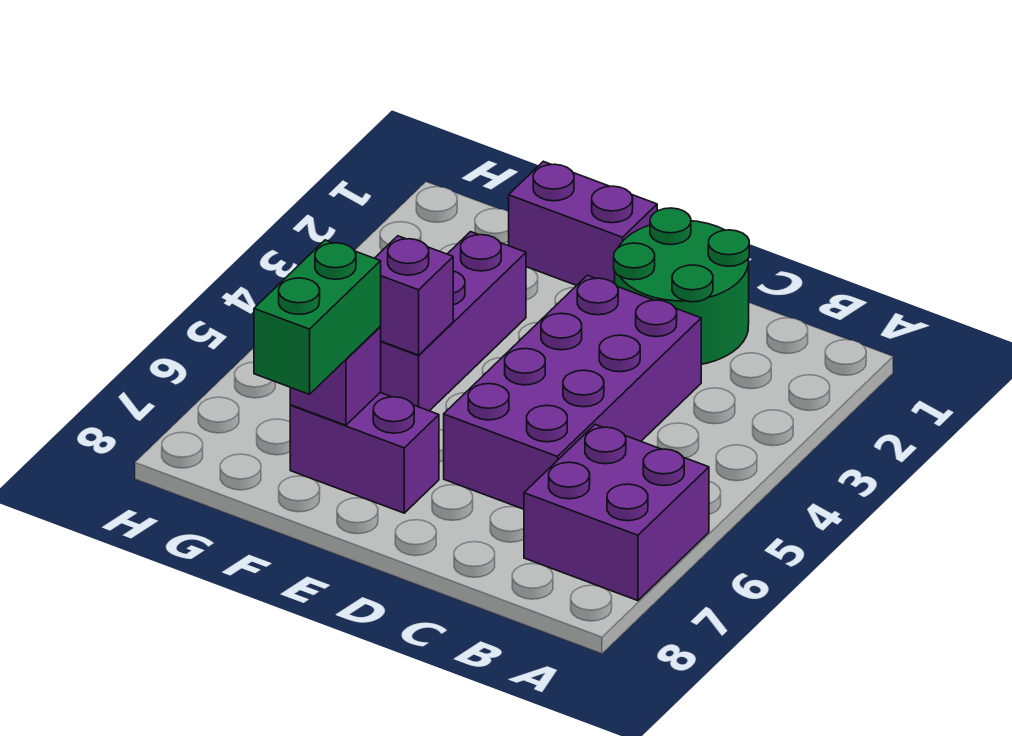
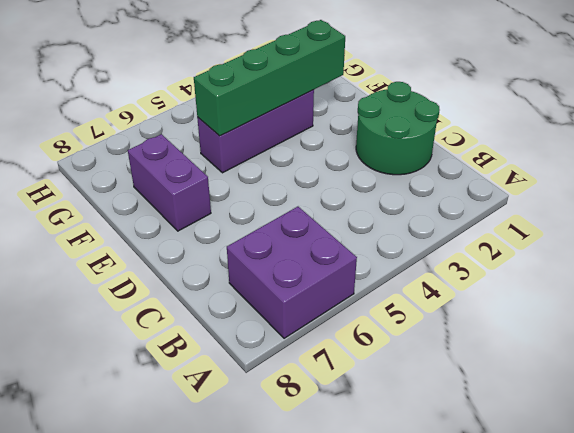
green brick F2:F5 level 2 -> purple brick F5 level 2
none -> purple brick C3:D6 level 1
none -> purple brick E1:F1 level 1

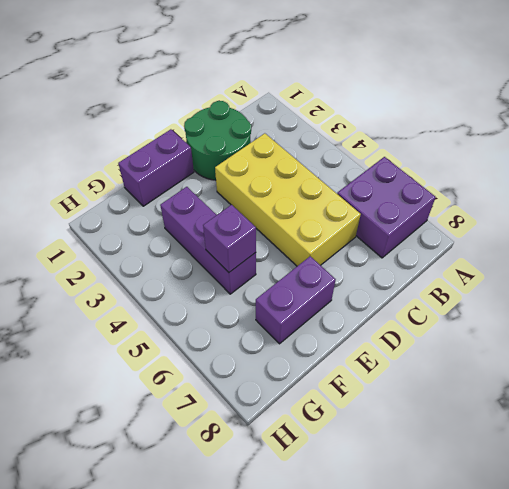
yellow brick C3:D6 level 1 -> purple brick C3:D6 level 1
none -> purple brick F7 level 2
none -> green brick F7:F8 level 3

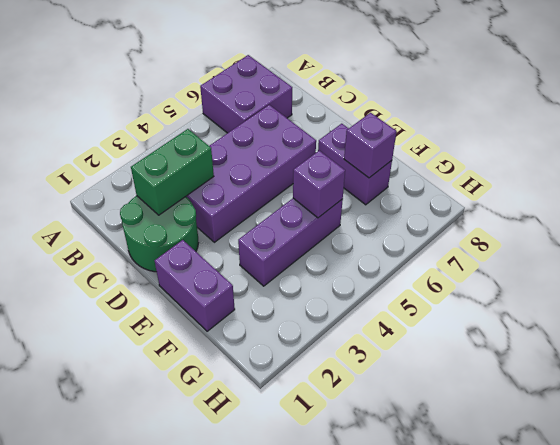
green brick C2:C3 level 2 -> green brick F7:F8 level 3

